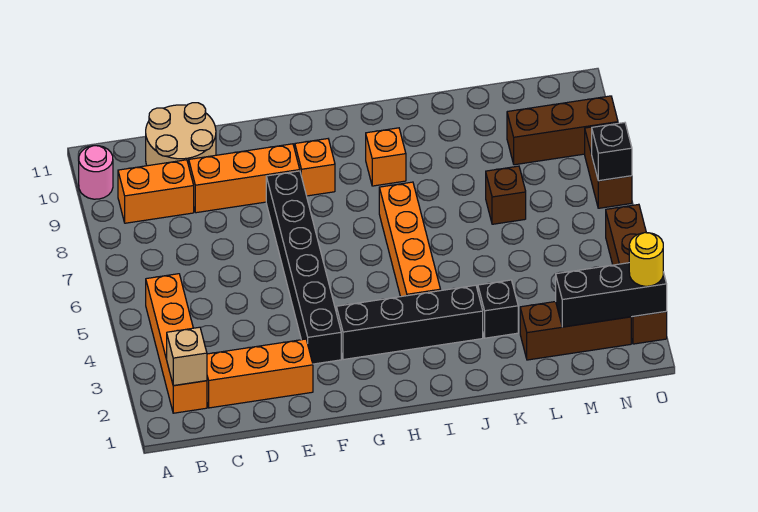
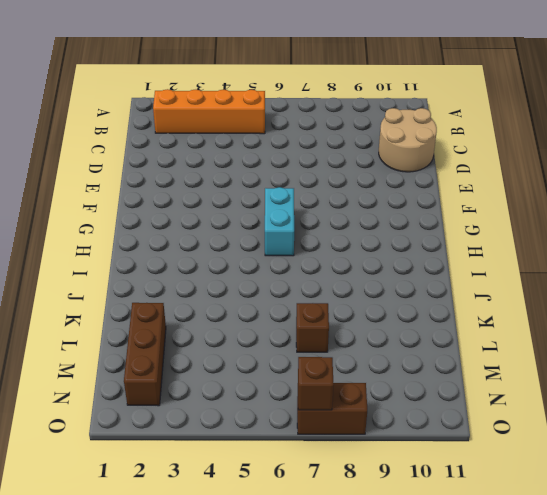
cyan brick G6:H6 level 1 -> none
brown brick O7 level 2 -> black brick O7 level 2
none -> pink round brick A10 level 1
none -> orange brick B9:C9 level 1
none -> orange brick C2:E2 level 1

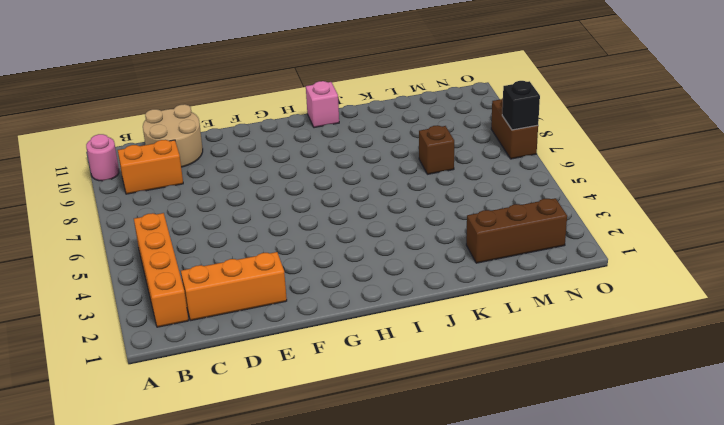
pink brick I11 level 1 -> none
none -> orange brick D9:F9 level 1
none -> black brick F3:F8 level 1
none -> black brick G3:J3 level 1

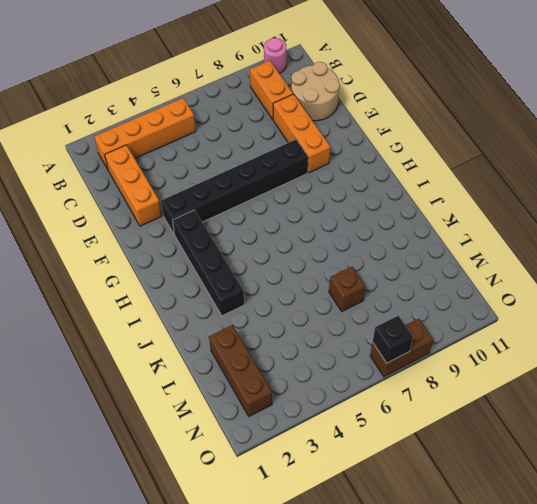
none -> orange brick G9 level 1
none -> orange brick I4:I7 level 1
none -> orange brick I9 level 1

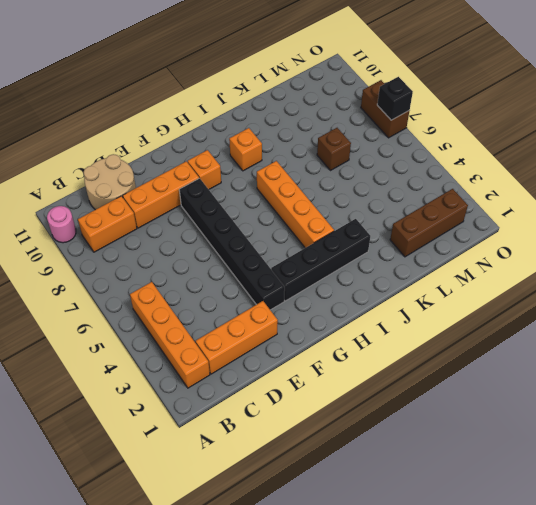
none -> black brick K3 level 1
none -> brown brick M9:O9 level 1
none -> brown brick O2:O5 level 1

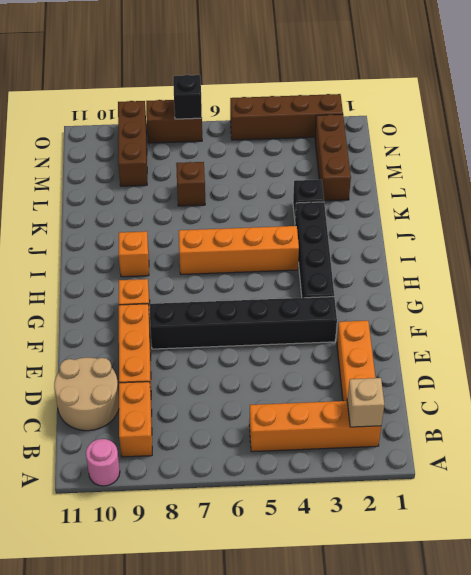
none -> black brick M2:O2 level 2
none -> yellow round brick O2 level 3

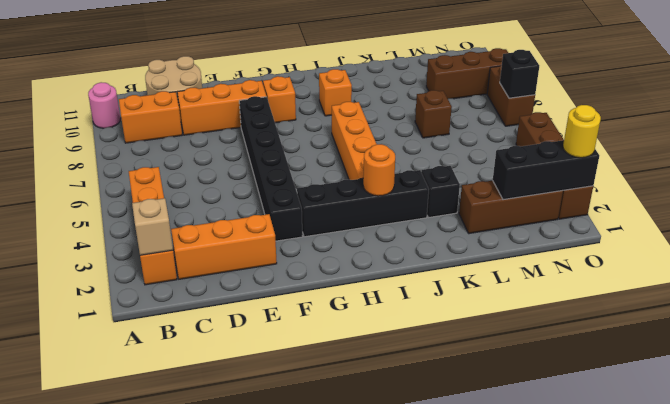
orange round brick I3 level 2 -> none

